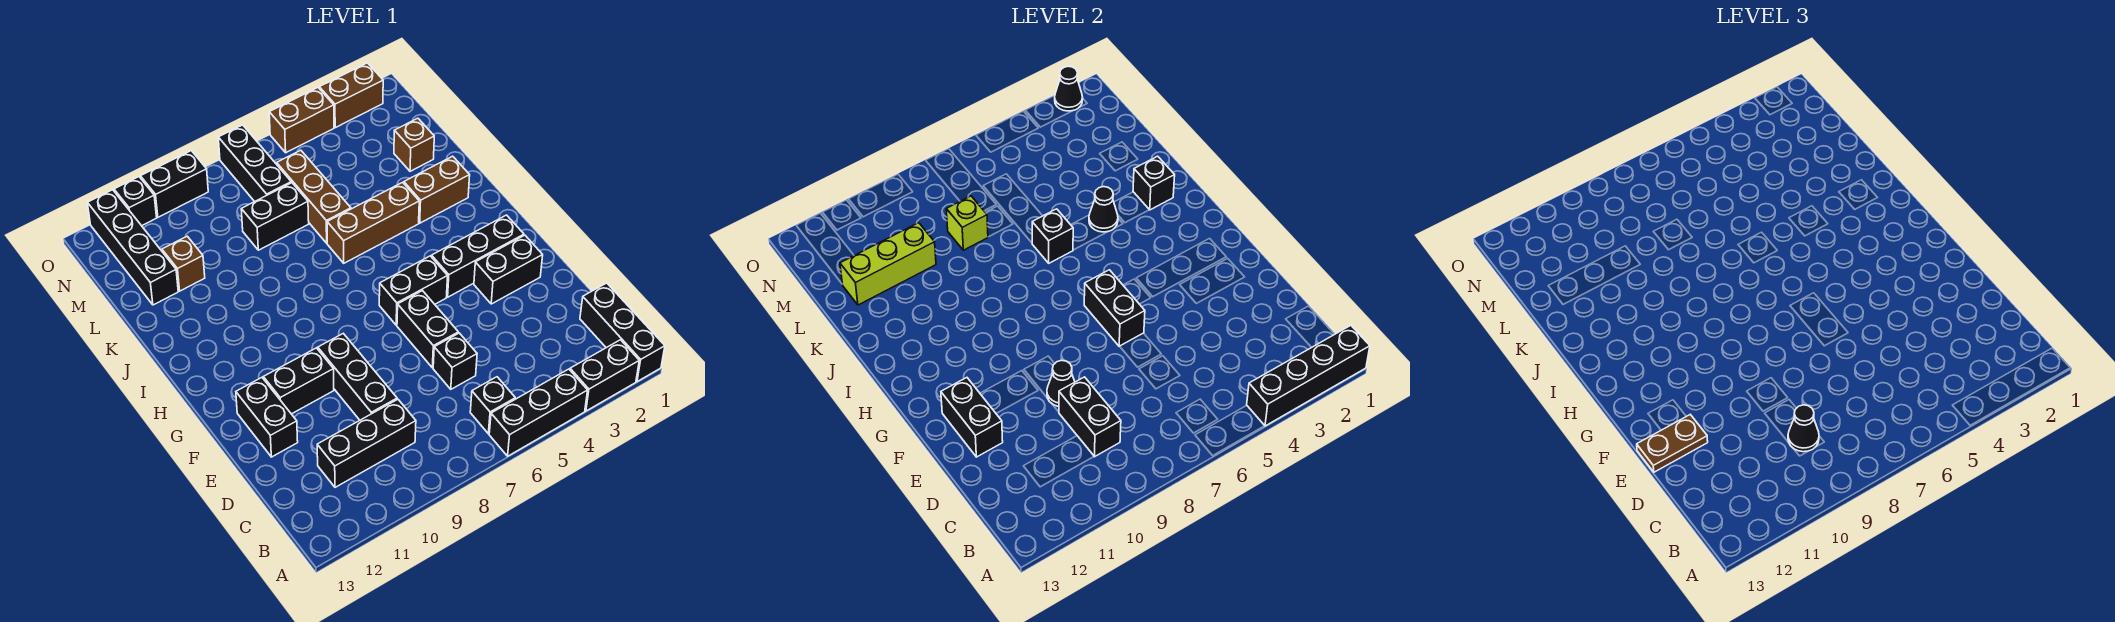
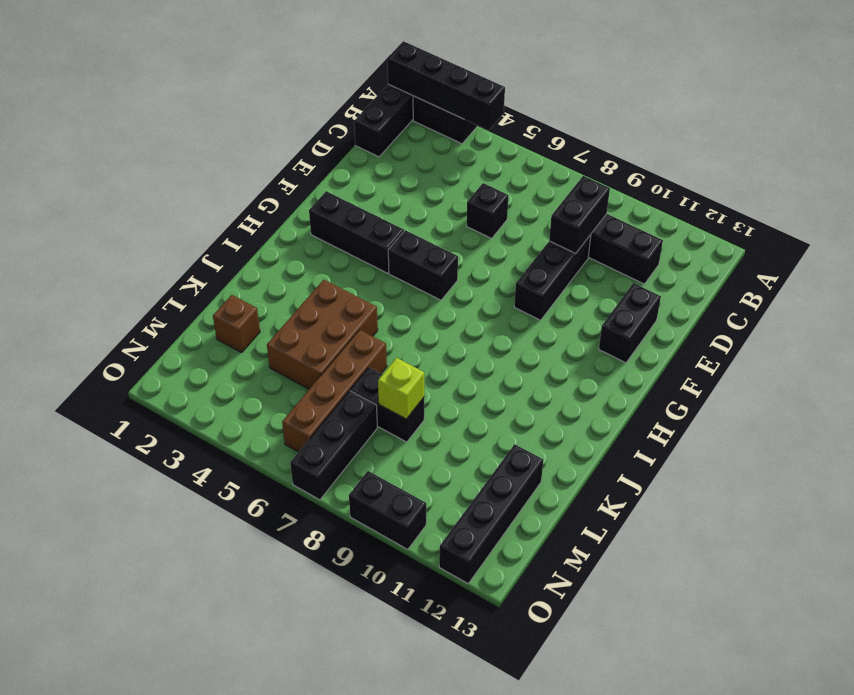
brown brick J4:L5 level 1 -> brown brick J4:J6 level 1
brown brick K6:N6 level 1 -> brown brick K6:M6 level 1
none -> black brick A4:A6 level 1
none -> black brick B6 level 1
none -> black brick E6:F6 level 1
none -> black brick F2:F3 level 1

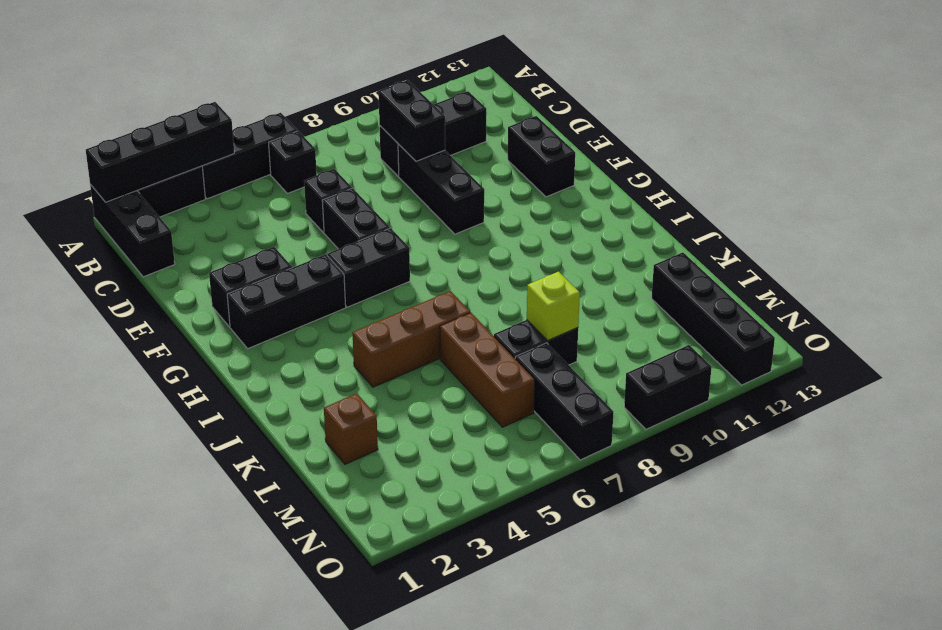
none -> black brick F10:F11 level 1
none -> brown brick J2:J3 level 1
none -> brown brick L11 level 1
none -> brown brick O2:O3 level 1

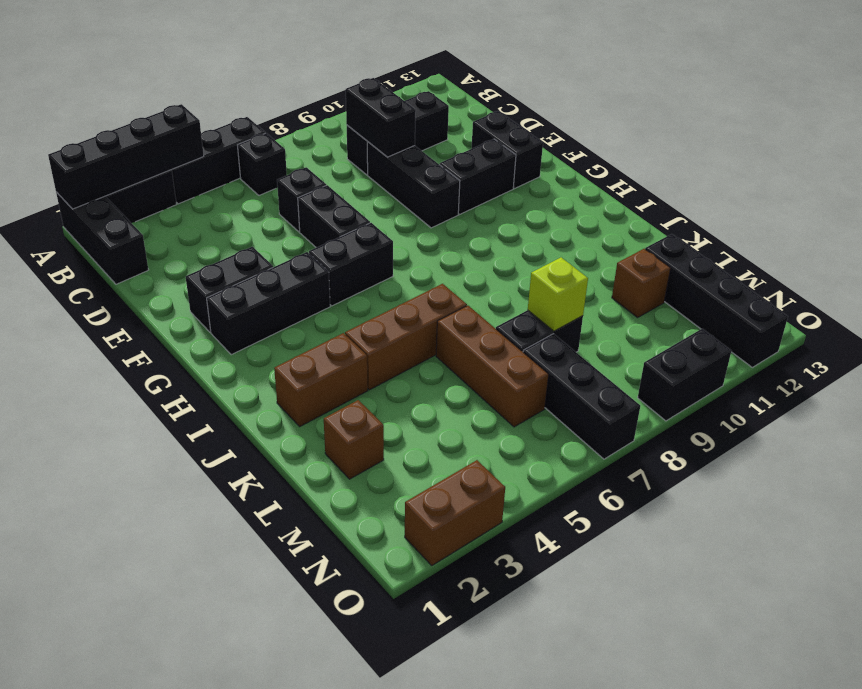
none -> brown brick O4:O5 level 1
none -> black brick O11 level 1
none -> black cone E9 level 2
none -> black brick E12:F12 level 2

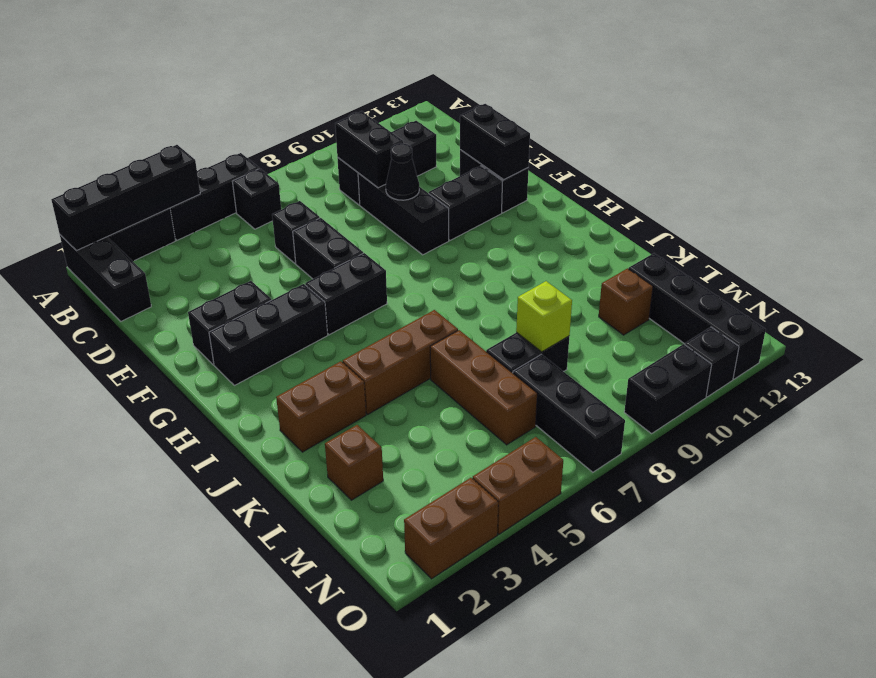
none -> black brick F6:G6 level 2
none -> black brick J2 level 2
none -> black cone J4 level 2
none -> black brick J6 level 2

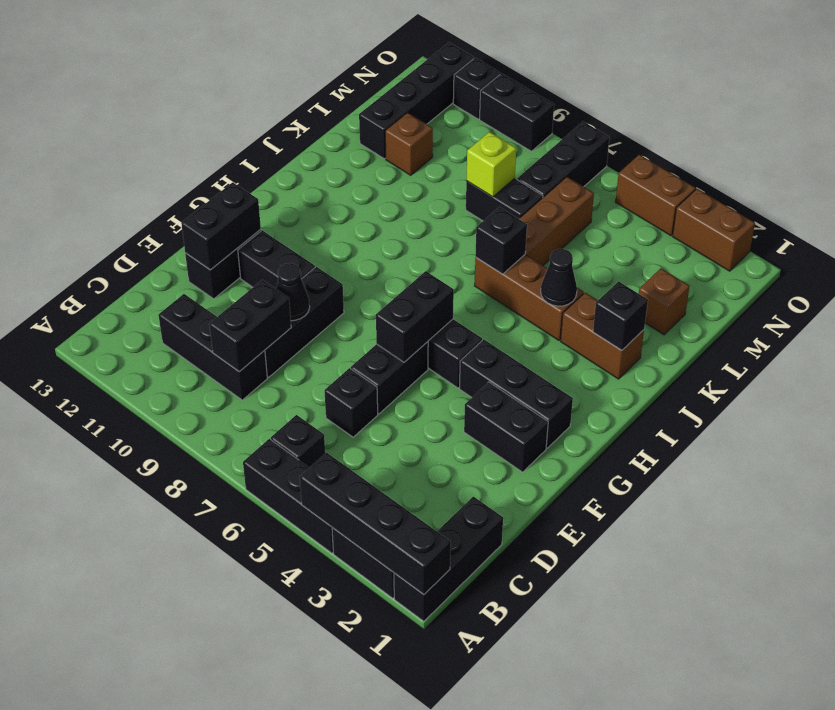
none -> lime brick L10:L12 level 2
none -> black cone O2 level 2
none -> black cone C9 level 3
none -> brown plate E12:E13 level 3

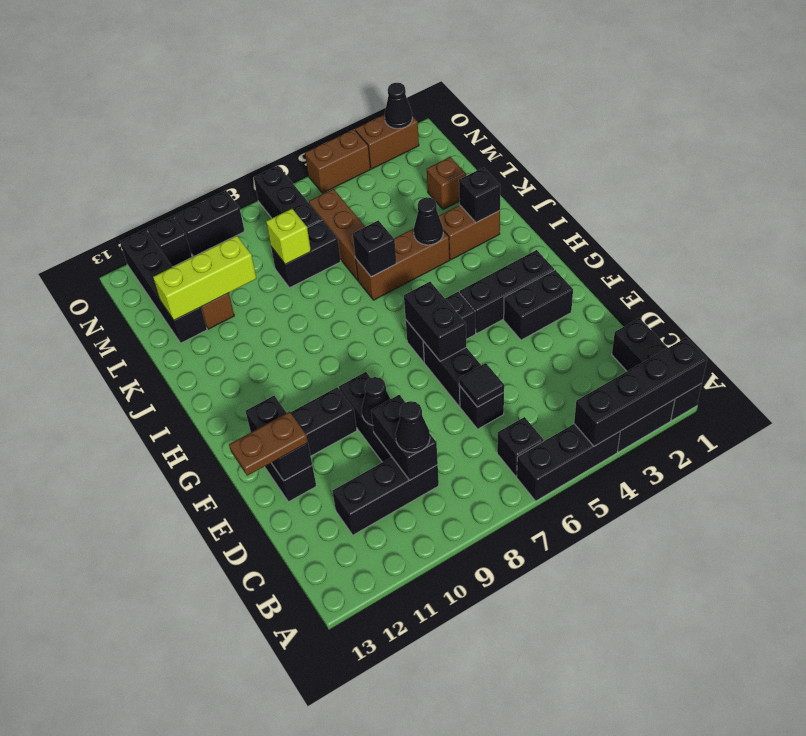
black tile D6 level 2 -> none

